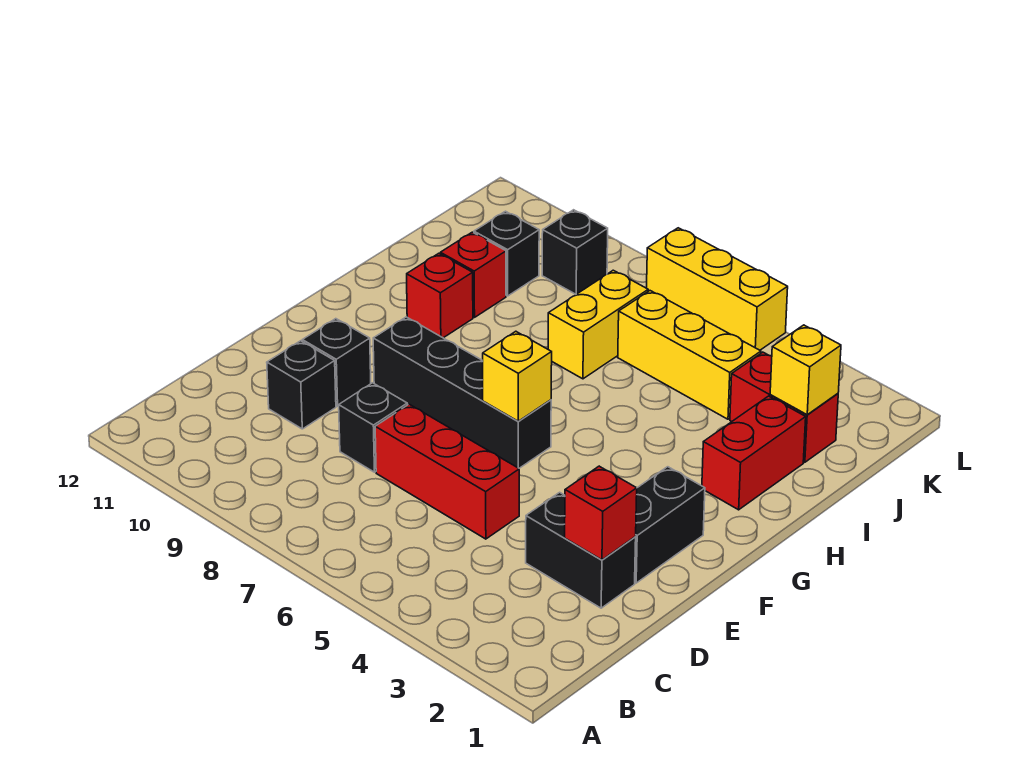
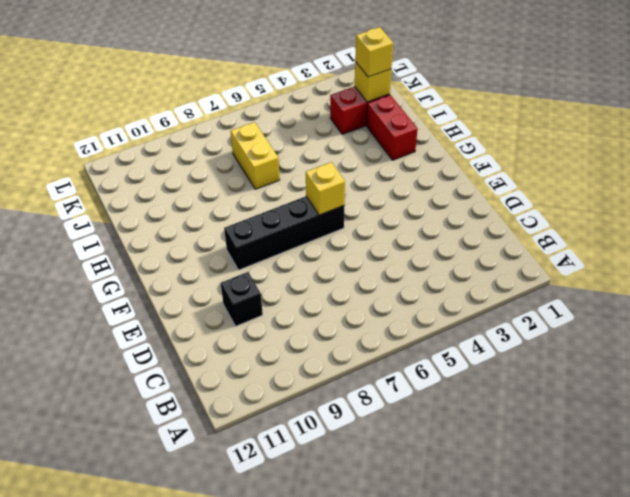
yellow brick J2 level 3 -> none
none -> black brick D2:D3 level 1
none -> red brick D5:D7 level 1
none -> black brick D8 level 1

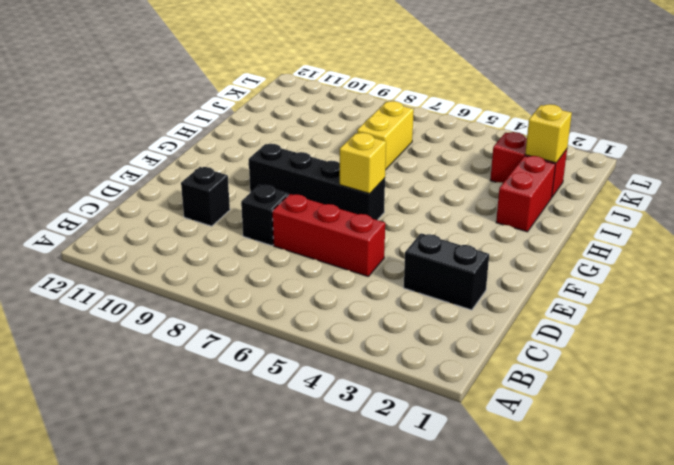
none -> black brick E2:F2 level 1
none -> black brick E10 level 1
none -> red brick H10 level 1

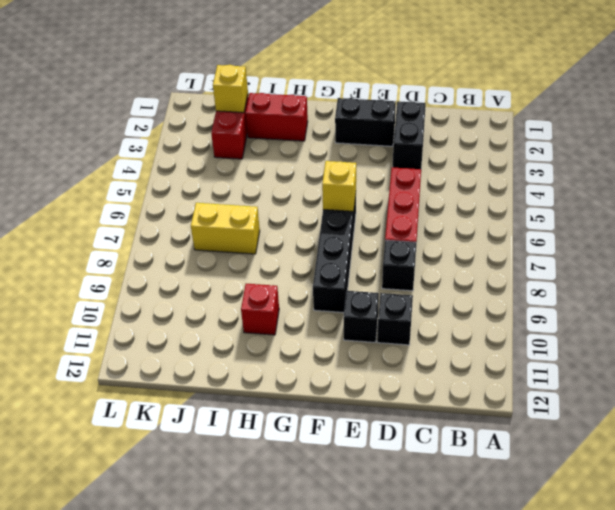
none -> red brick I10 level 1
none -> yellow brick J4:J6 level 1
none -> black brick J10 level 1

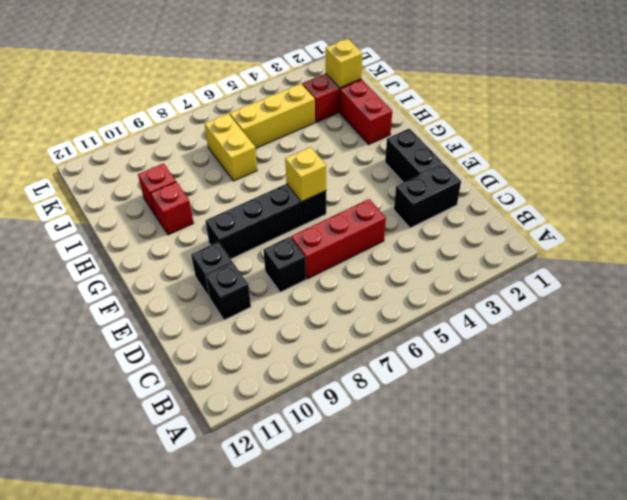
none -> black brick J10 level 1
none -> black brick K9 level 1
none -> yellow brick L5:L7 level 1

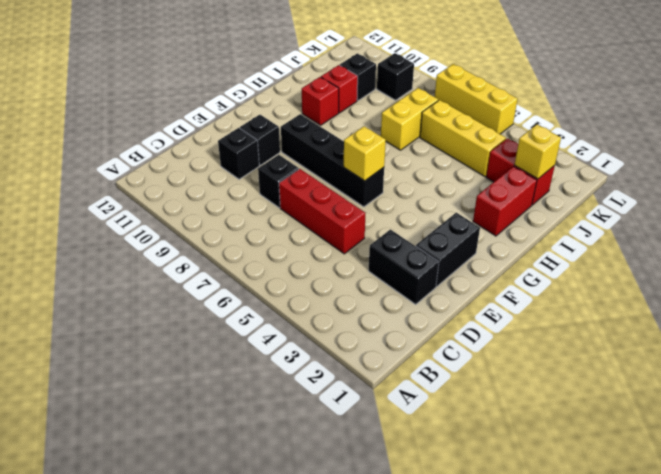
none -> red brick D2 level 2

